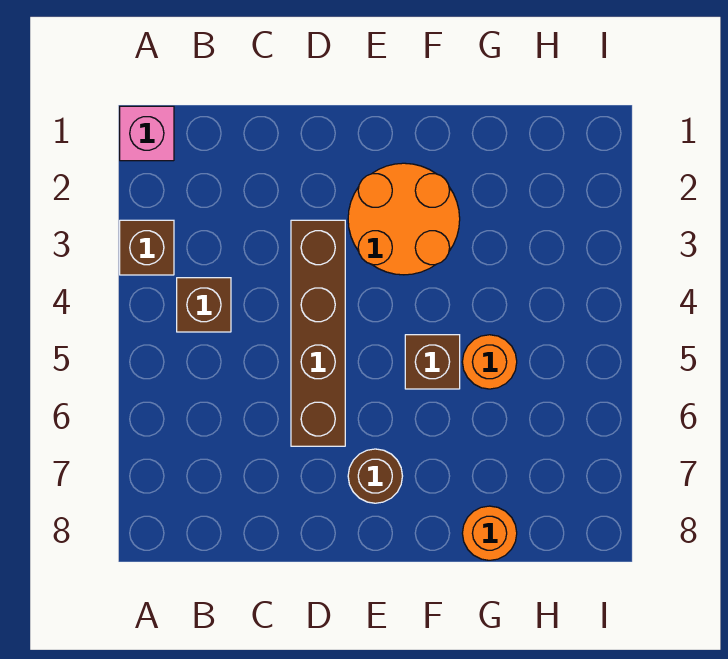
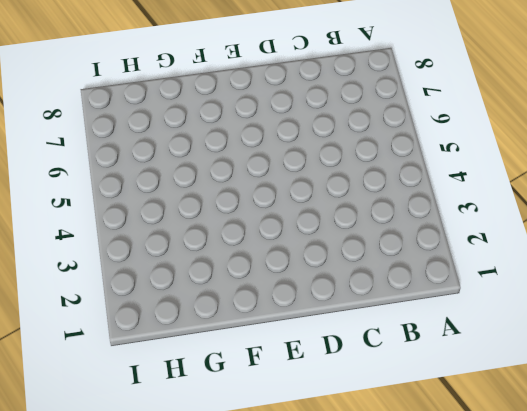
none -> pink brick A1 level 1
none -> brown brick A3 level 1

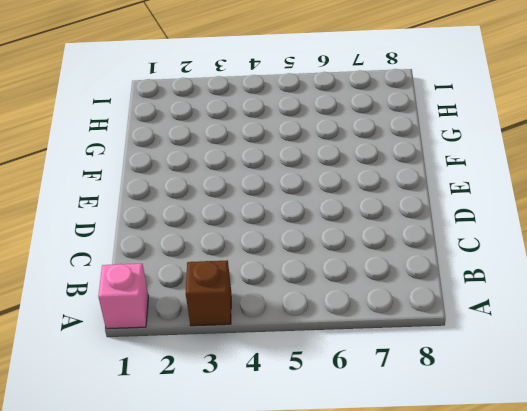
none -> brown brick B4 level 1
none -> brown brick D3:D6 level 1

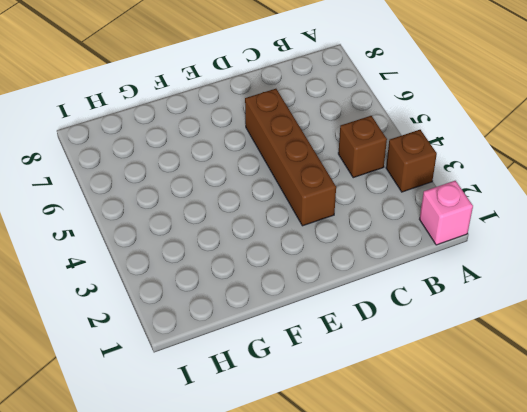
none -> orange round brick E2:F3 level 1
none -> brown round brick E7 level 1

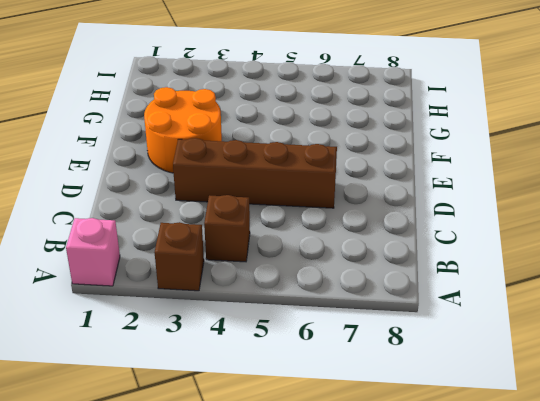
none -> brown round brick E7 level 1
none -> brown brick F5 level 1

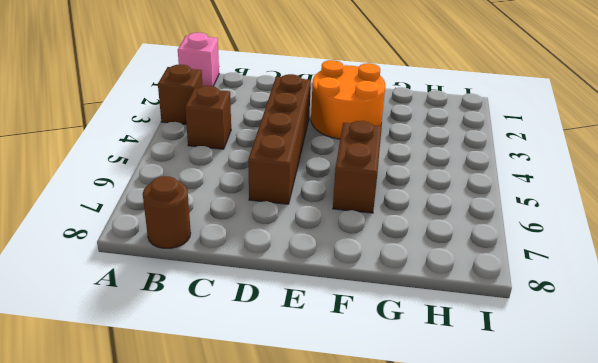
brown round brick B8 level 1 -> brown round brick E7 level 1
brown brick F5:F6 level 1 -> brown brick F5 level 1
none -> orange round brick G5 level 1
none -> orange round brick G8 level 1

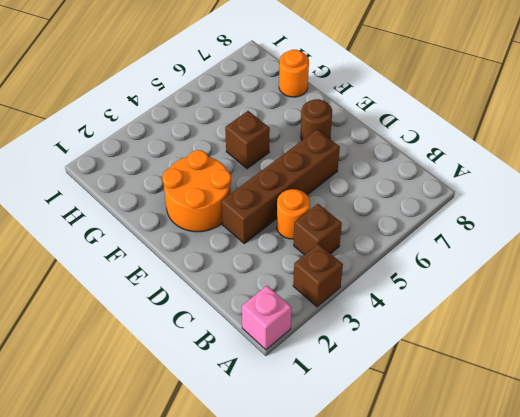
orange round brick C4 level 1 -> orange round brick G5 level 1

